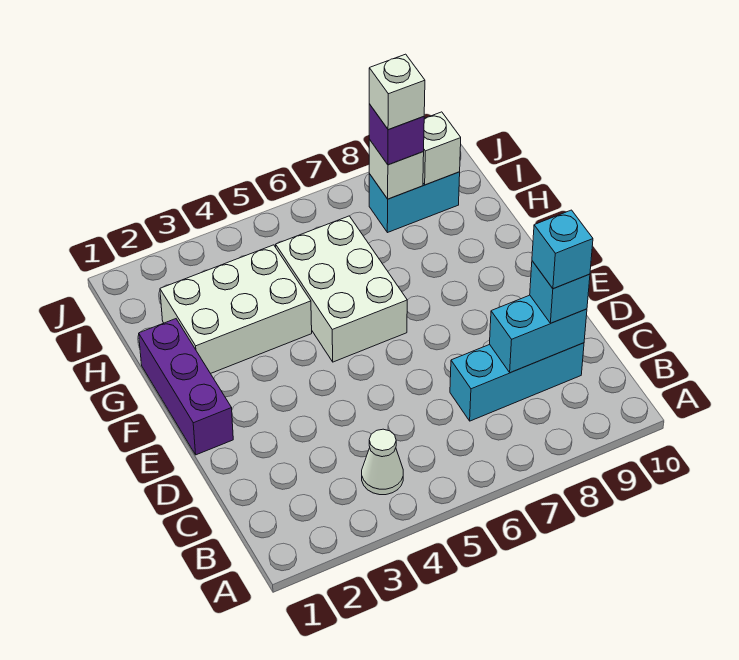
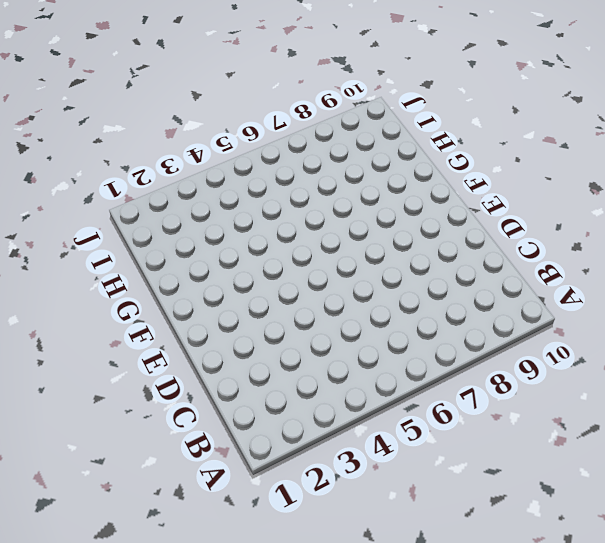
none -> white cone B4 level 1
none -> cyan brick C7:C9 level 1
none -> purple brick E1:G1 level 1

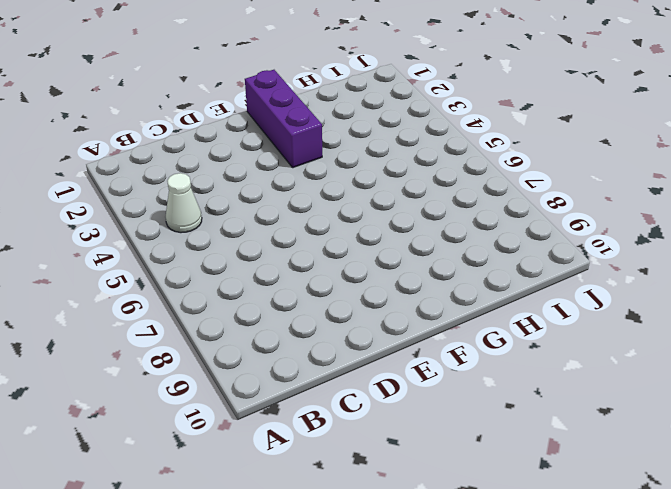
purple brick F1:F3 level 1 -> purple brick E1:G1 level 1
none -> cyan brick C7:C9 level 1
none -> white brick F5:H6 level 1
none -> white brick G2:H4 level 1

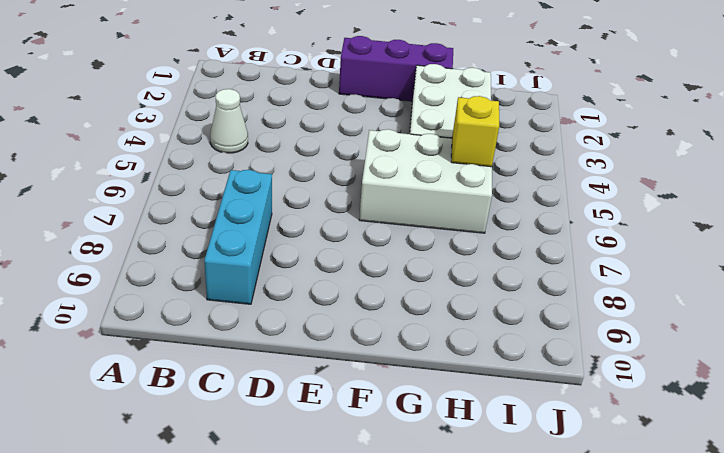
yellow brick H5 level 2 -> none
none -> cyan brick I8:I9 level 1
none -> cyan brick C8:C9 level 2
none -> white brick I8 level 2

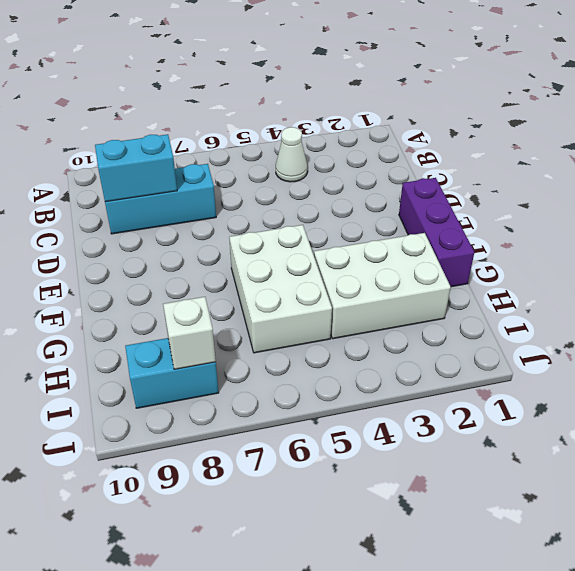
none -> white brick I9 level 2
none -> cyan brick C9 level 3
none -> purple brick I8 level 3

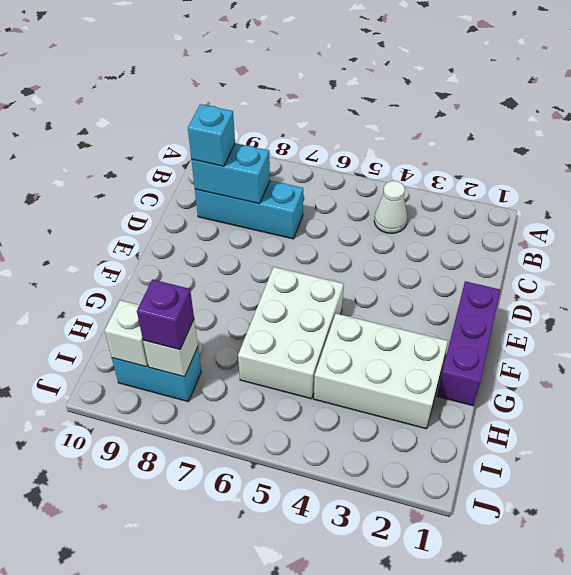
none -> cyan brick C9 level 4
none -> white brick I8 level 4

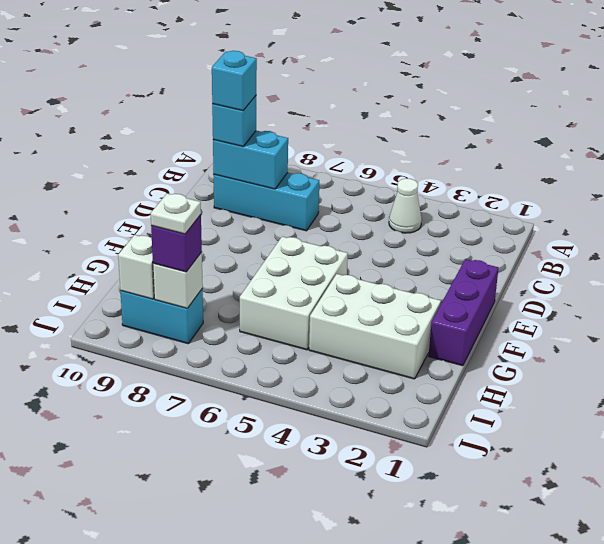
white plate I8 level 4 -> white brick I8 level 4

